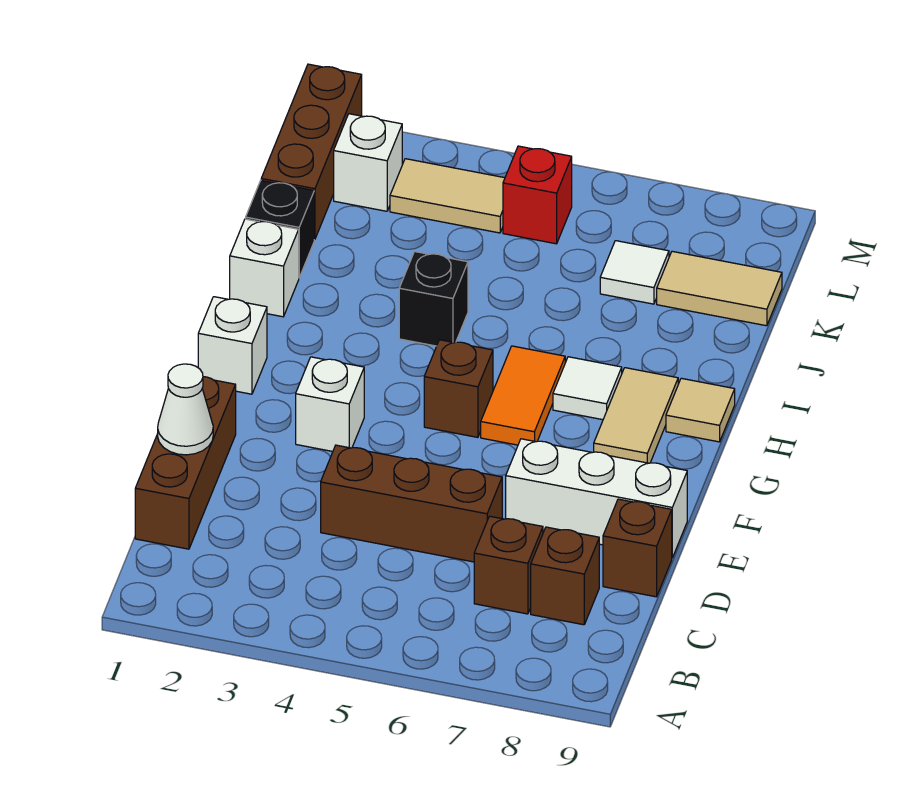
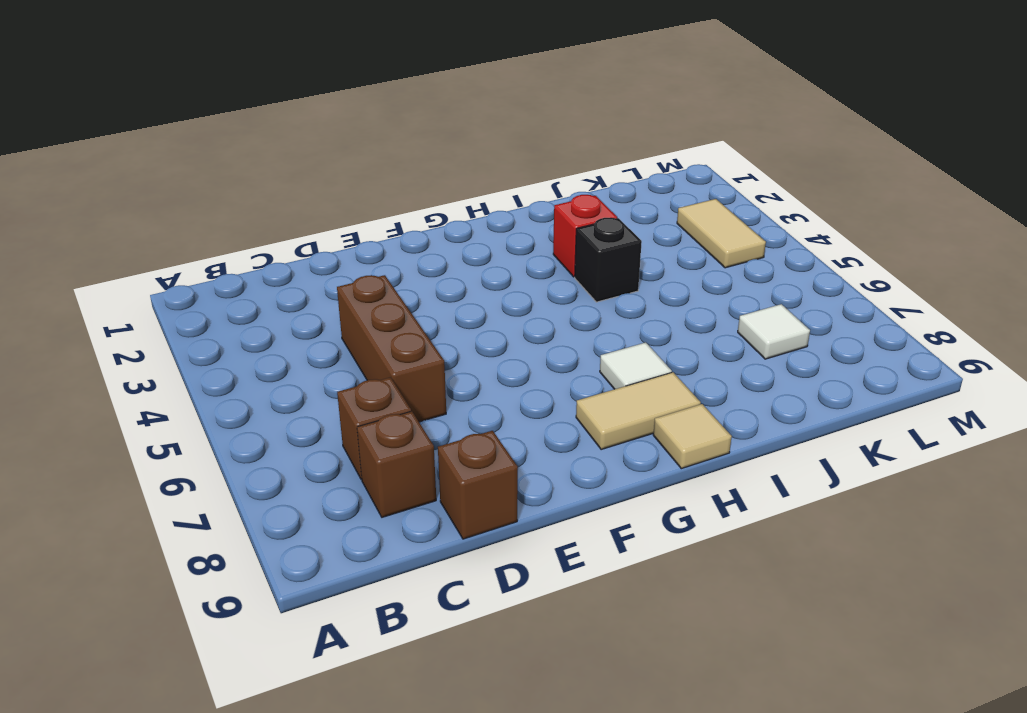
red brick I3 level 1 -> red brick L5 level 1
none -> brown brick C1:E1 level 1
none -> white brick E7:E9 level 1
none -> white brick F3 level 1

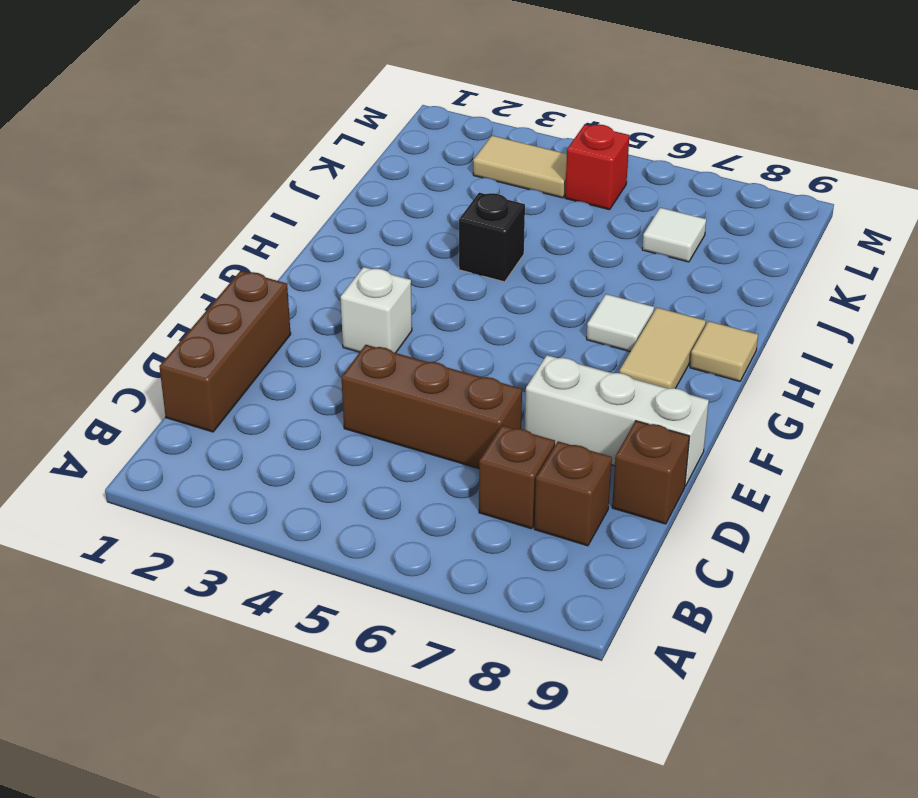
none -> white brick G1 level 1
none -> brown brick G5 level 1
none -> orange tile G6:H6 level 1

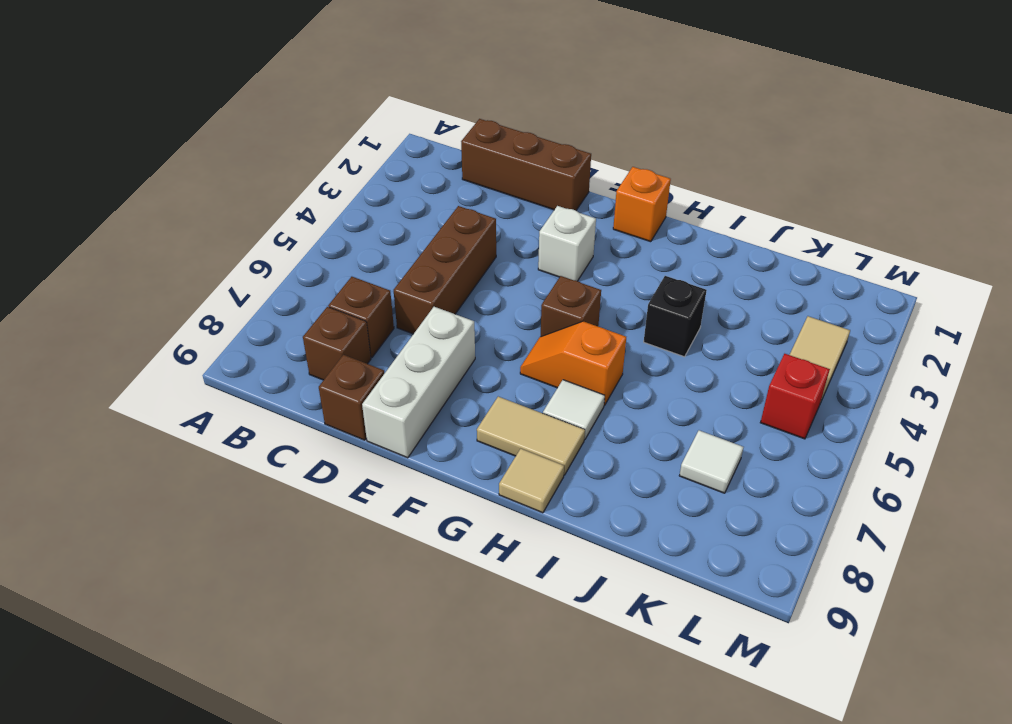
orange brick G1 level 1 -> white brick G1 level 1
orange slope G6:H6 level 1 top H -> orange tile G6:H6 level 1
none -> white brick I1 level 1
none -> black brick J1 level 1
none -> brown brick K1:M1 level 1

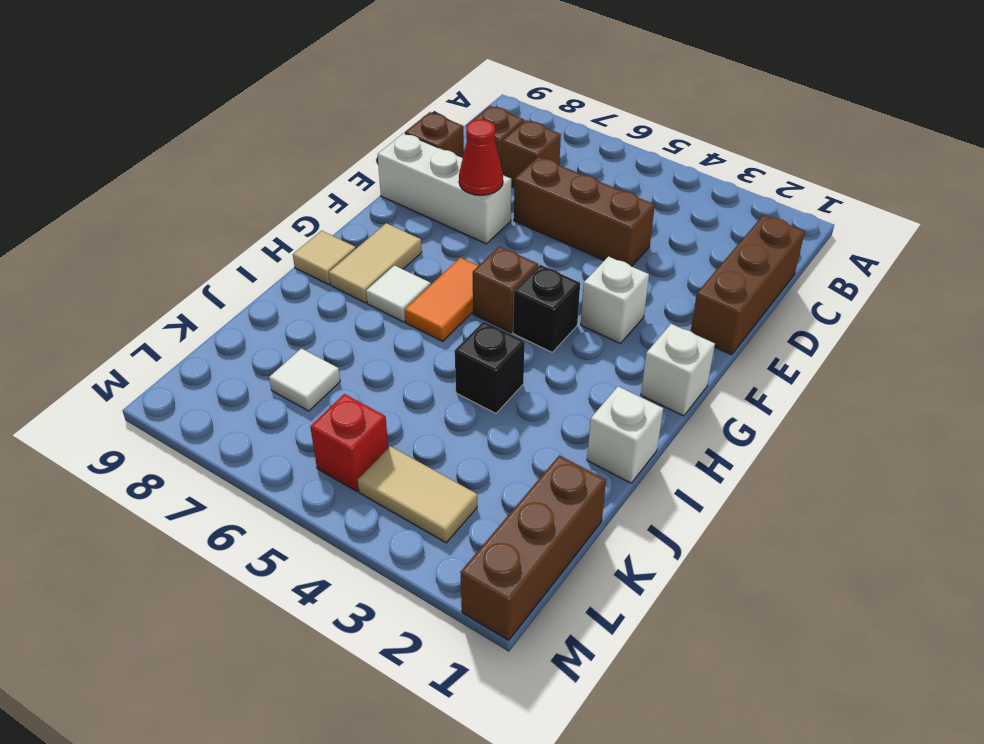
red cone E7 level 2 -> none
black brick G4 level 1 -> black brick J1 level 1
none -> tan tile K8:K9 level 1
none -> white brick L2 level 1
none -> white cone D1 level 2

